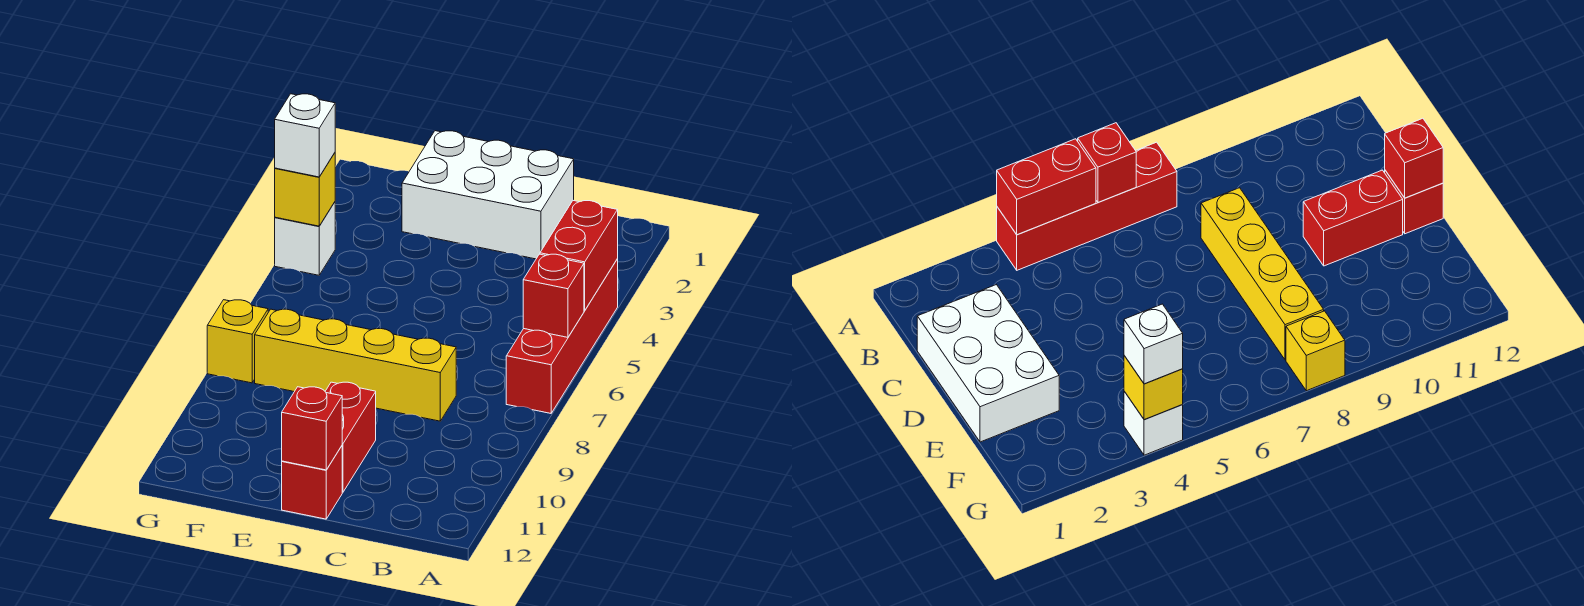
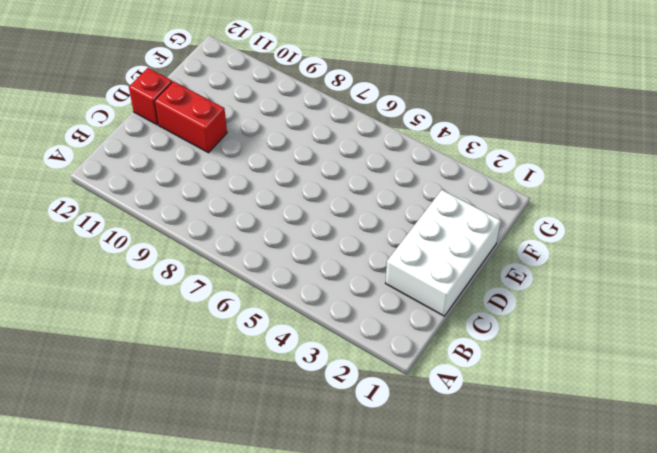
none -> red brick A4:A7 level 1
none -> yellow brick C8:F8 level 1
none -> white brick G4 level 1

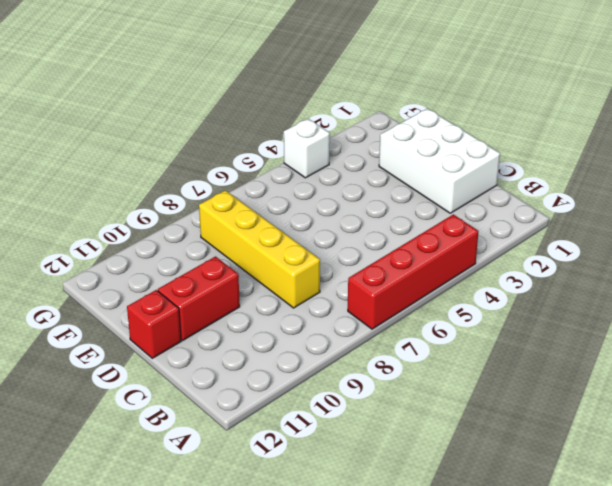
none -> yellow brick G8 level 1
none -> red brick A4:A5 level 2
none -> red brick A6 level 2

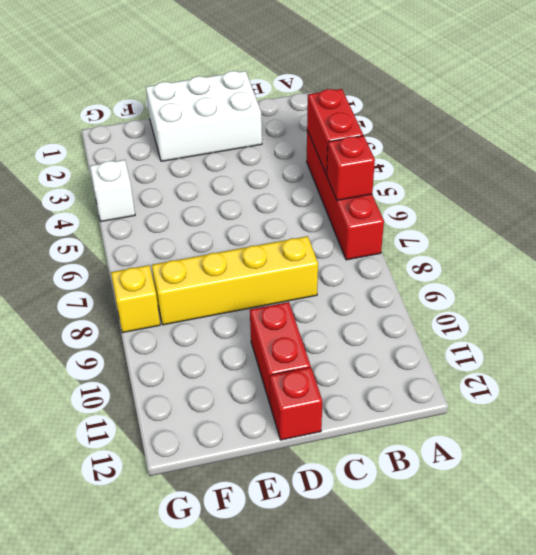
none -> red brick D12 level 2
none -> yellow brick G4 level 2
none -> white brick G4 level 3

